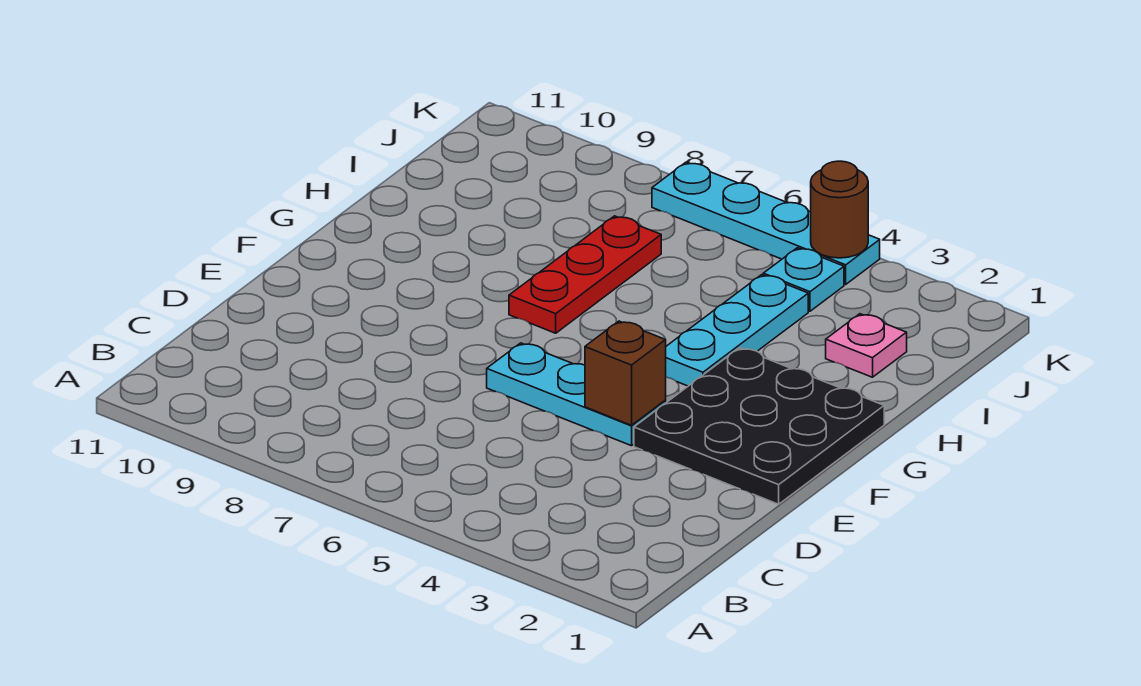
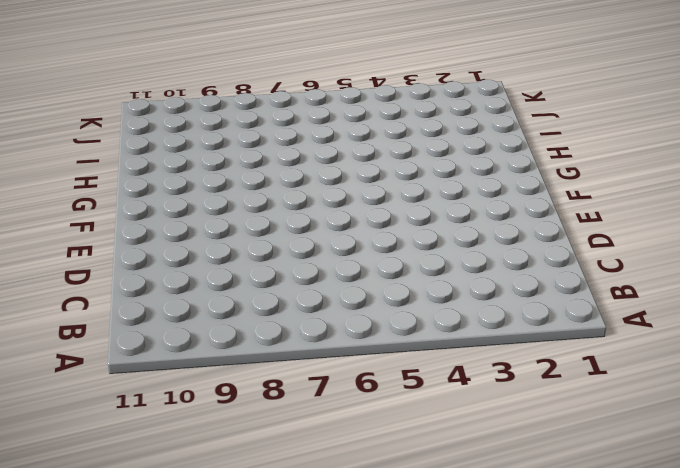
none -> black plate E1:G3 level 1
none -> cyan plate E4:E6 level 1

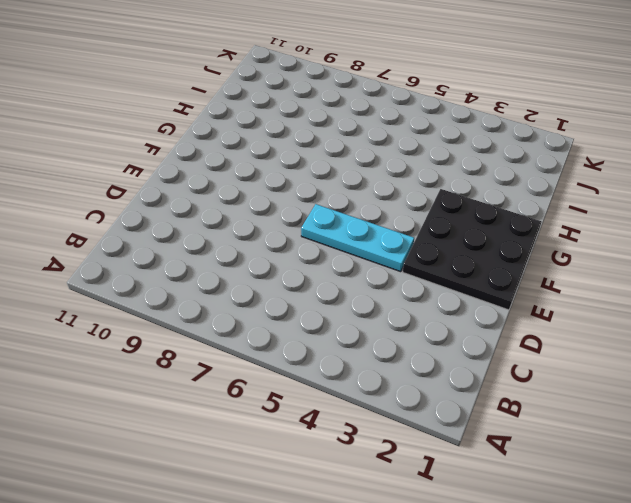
none -> cyan plate G4:I4 level 1
none -> red plate G7:I7 level 1

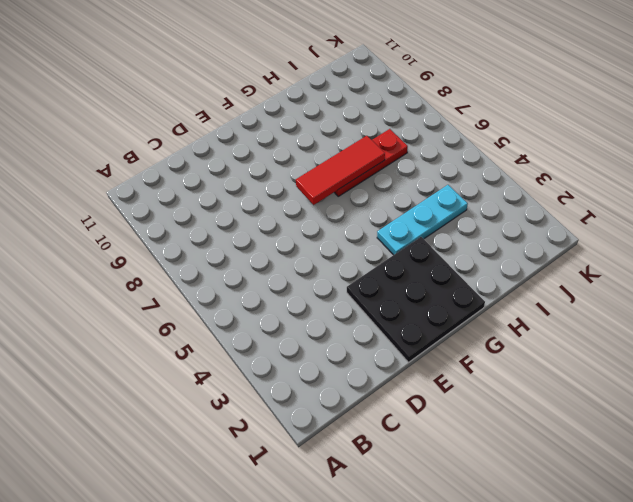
red tile F7:H7 level 2 -> none
none -> cyan plate E4:E6 level 1
none -> pink plate I2 level 1

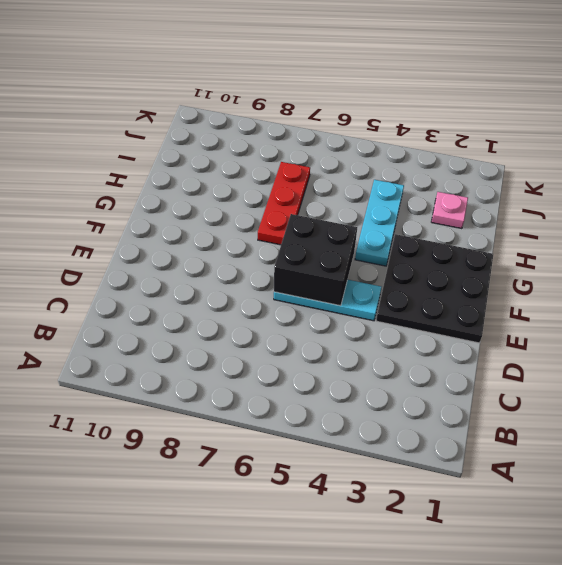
black brick E5:F6 level 2 -> none
none -> cyan plate J4 level 1
none -> cyan plate K4:K7 level 1

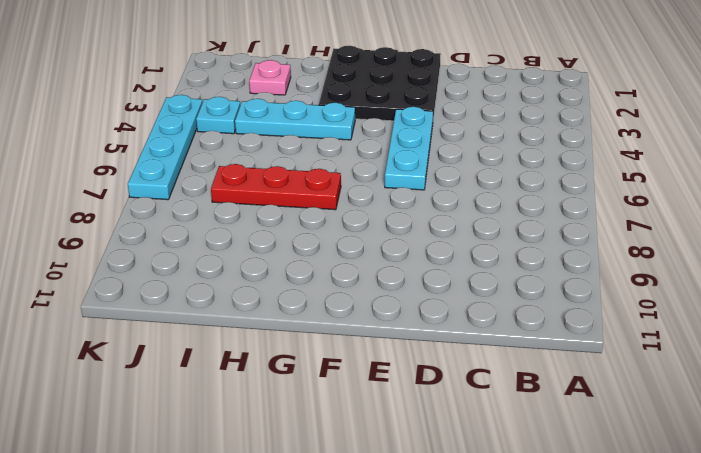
none -> brown brick E4 level 2
none -> brown round brick K4 level 2

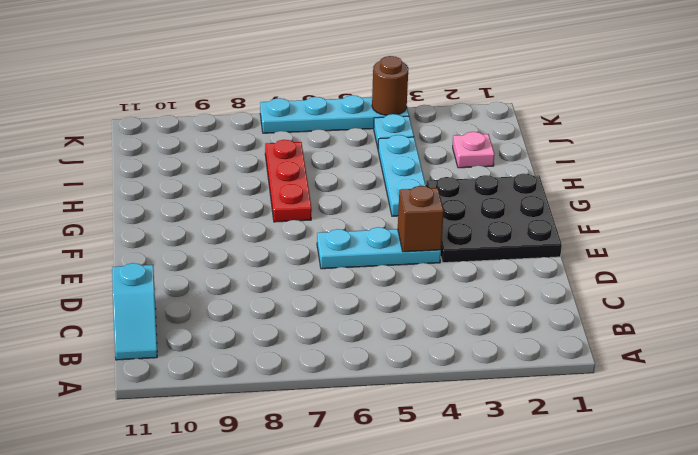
cyan slope B11:C11 level 1 top C -> none

